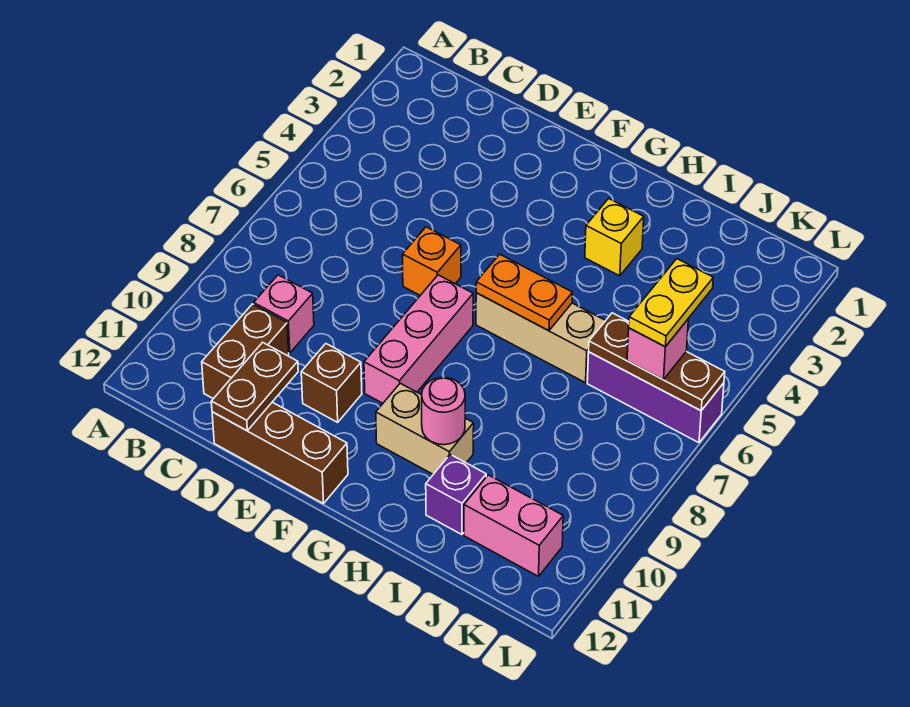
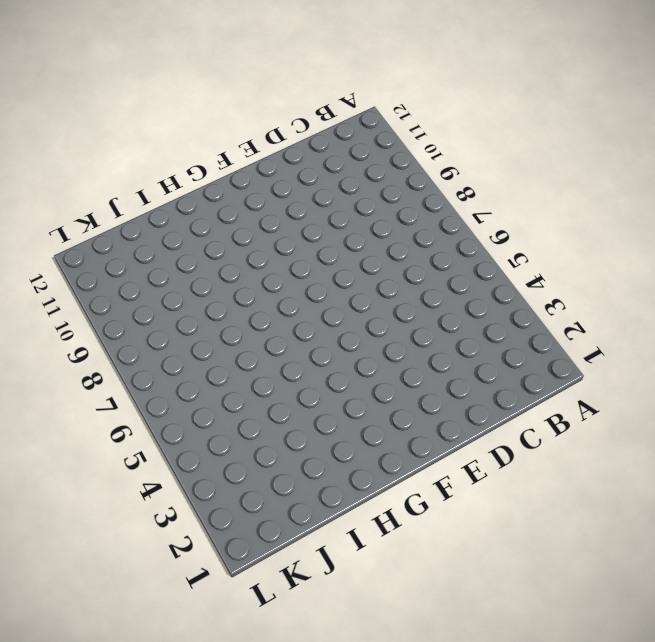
none -> pink brick C9 level 1
none -> brown brick C10:C11 level 1
none -> brown brick D12:F12 level 1

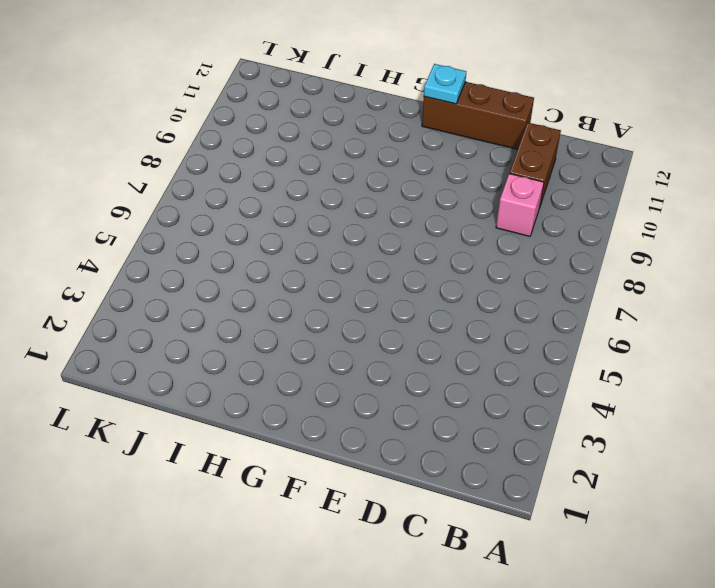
cyan plate F12 level 2 -> none
none -> orange brick E6 level 1
none -> brown brick E10 level 1
none -> pink brick F7:F9 level 1

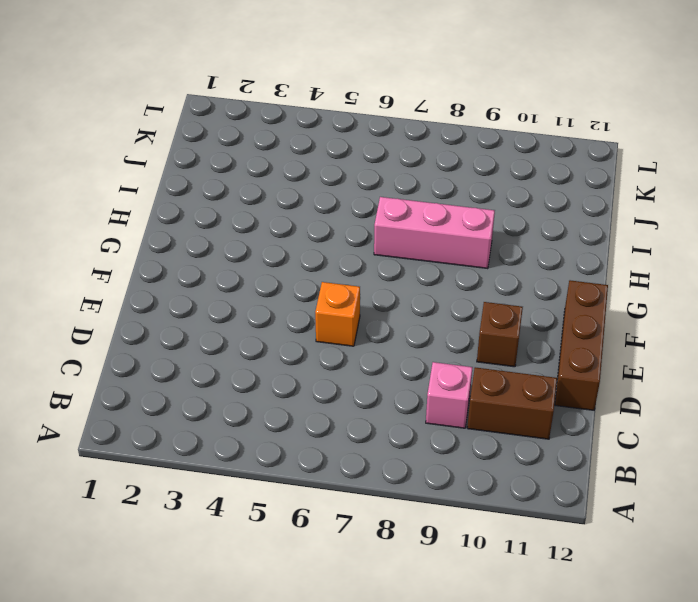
pink brick H7:H9 level 1 -> pink brick F7:F9 level 1
none -> tan brick G6:I6 level 1
none -> tan brick G10:H10 level 1
none -> yellow brick H3 level 1

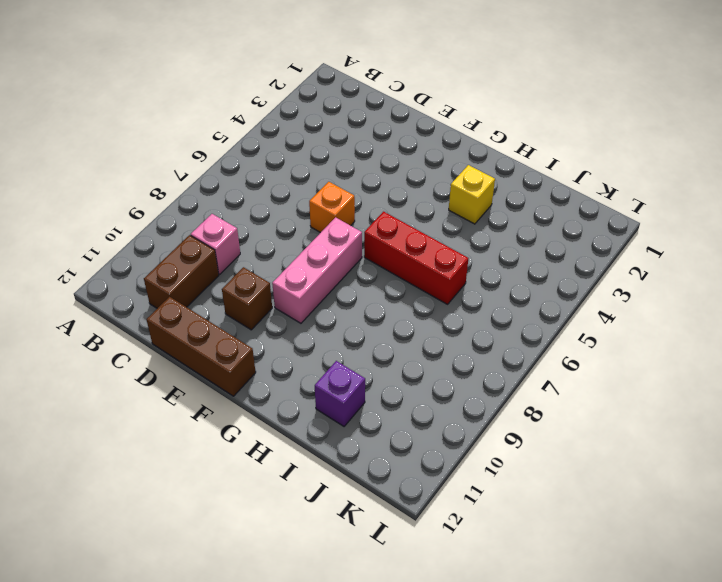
red brick G6:I6 level 1 -> tan brick G6:I6 level 1
none -> tan brick G10:H10 level 1
none -> purple brick J6:L6 level 1
none -> pink brick J11:K11 level 1

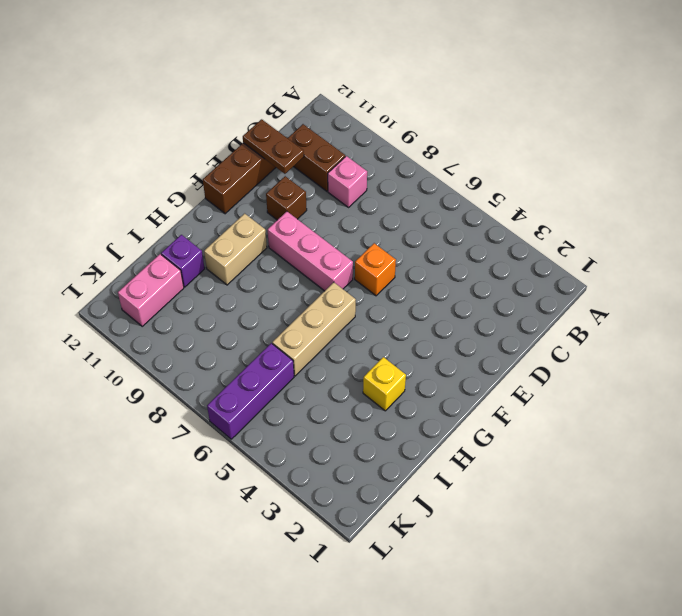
none -> orange plate G6:H6 level 2
none -> pink round brick H10 level 2
none -> brown plate J6:L6 level 2

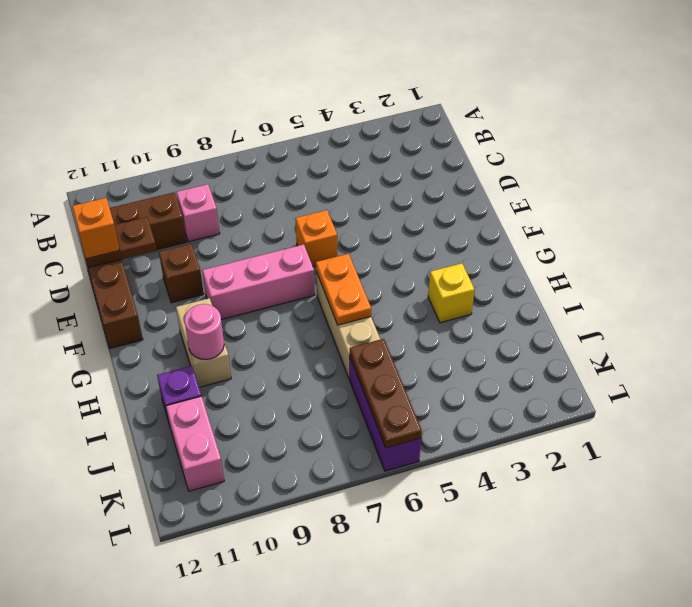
orange brick D12 level 3 -> none
none -> pink brick K6 level 3
none -> yellow plate K5:K6 level 4

